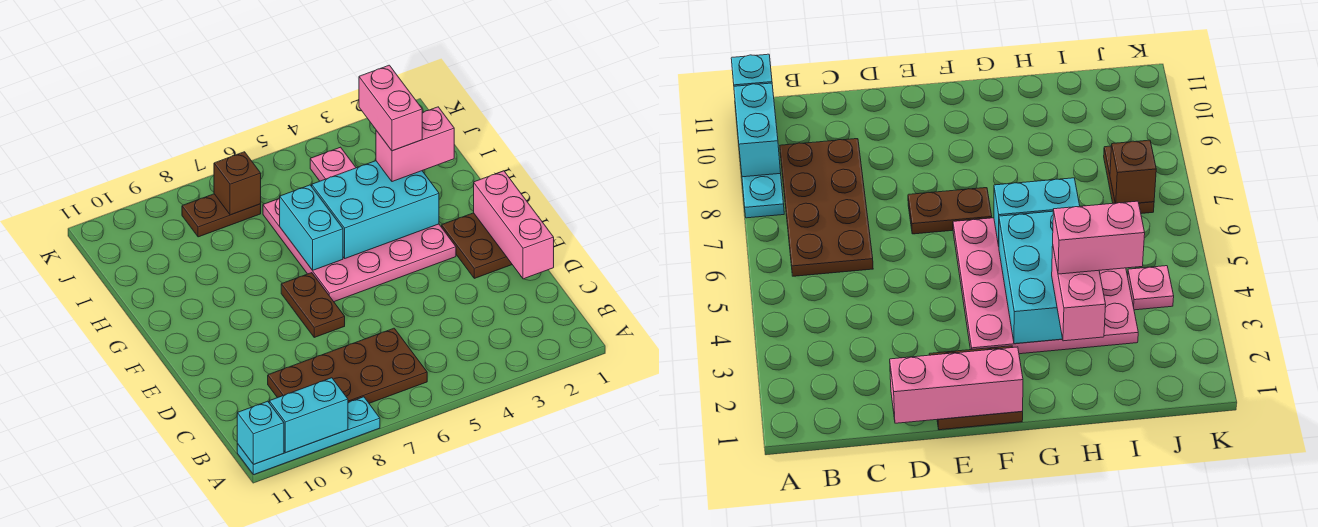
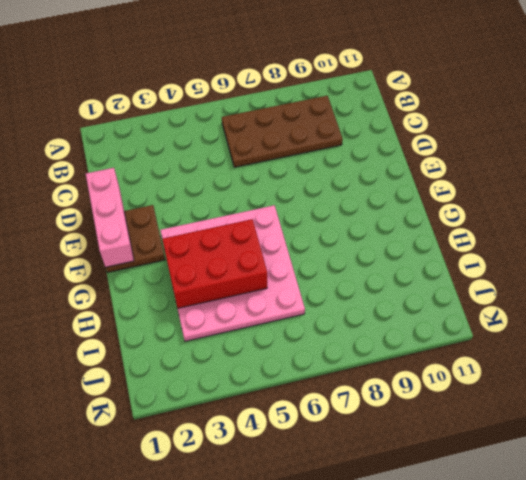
red brick G3:H5 level 2 -> cyan brick G3:H5 level 2
none -> cyan plate A8:A11 level 1
none -> brown plate E7:F7 level 1
none -> pink plate J4 level 1

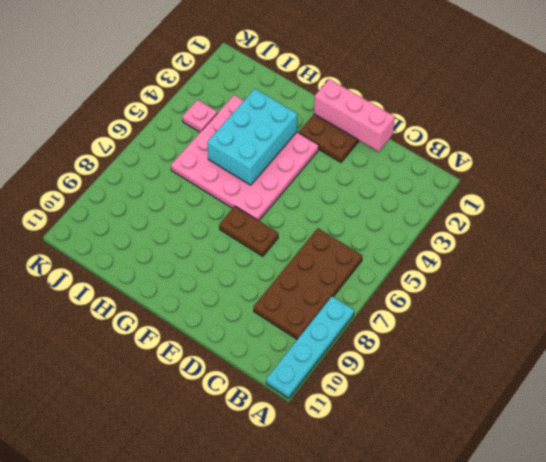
none -> brown plate J7:J8 level 1
none -> cyan brick A9:A10 level 2
none -> cyan brick A11 level 2

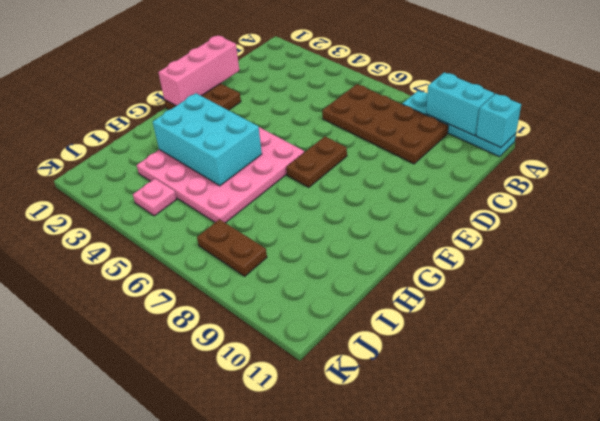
none -> cyan brick G6:H6 level 2
none -> brown brick J7 level 2
none -> pink brick H2:H3 level 3

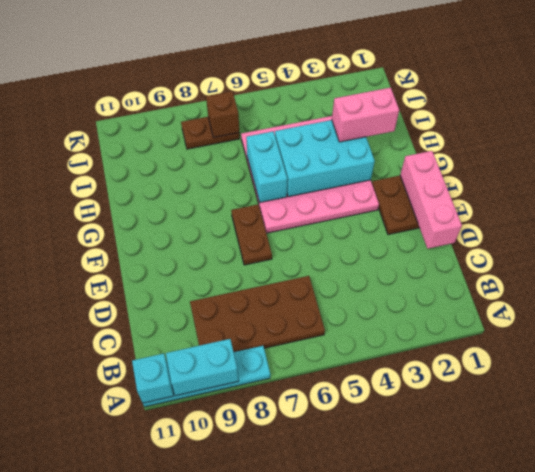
none -> pink plate J4 level 1
none -> pink brick H3:I3 level 4

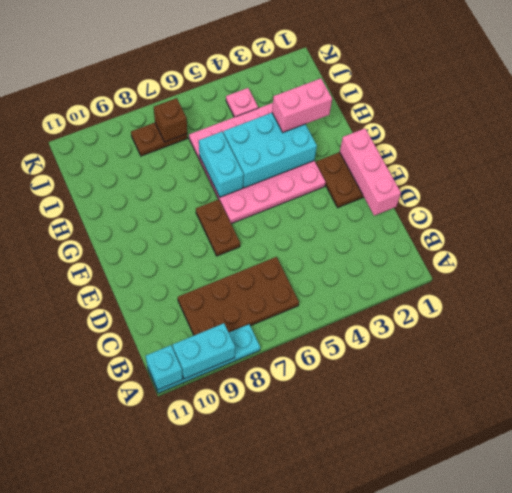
none -> pink brick H3:I3 level 4

